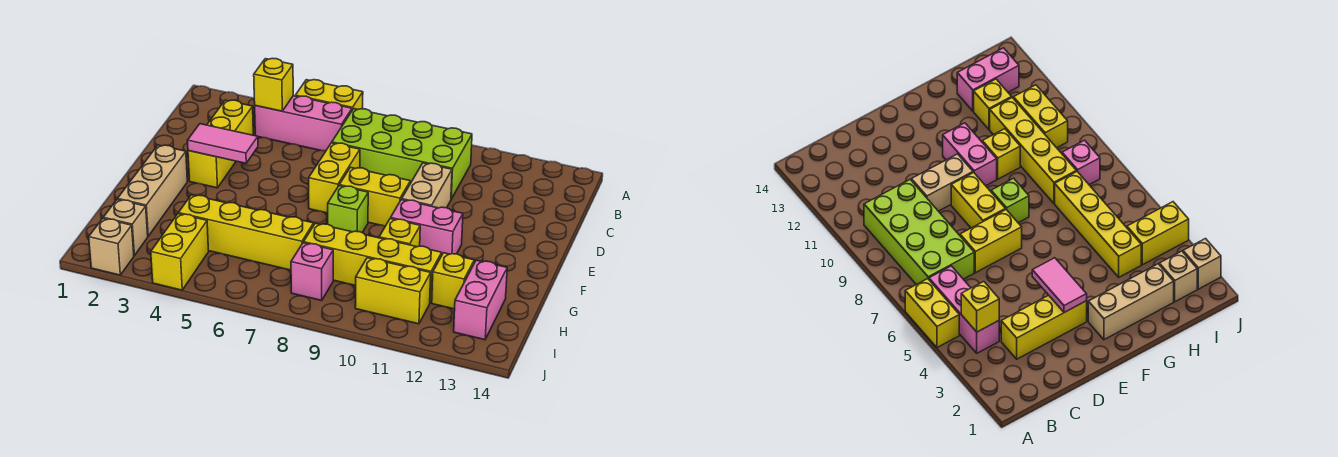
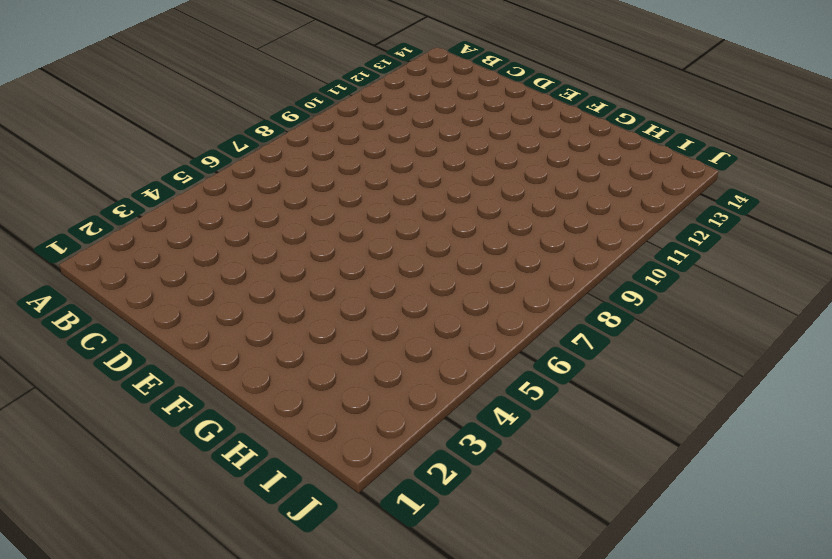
none -> yellow brick A5:A6 level 1
none -> pink brick B4:B6 level 1
none -> lime brick B7:C10 level 1

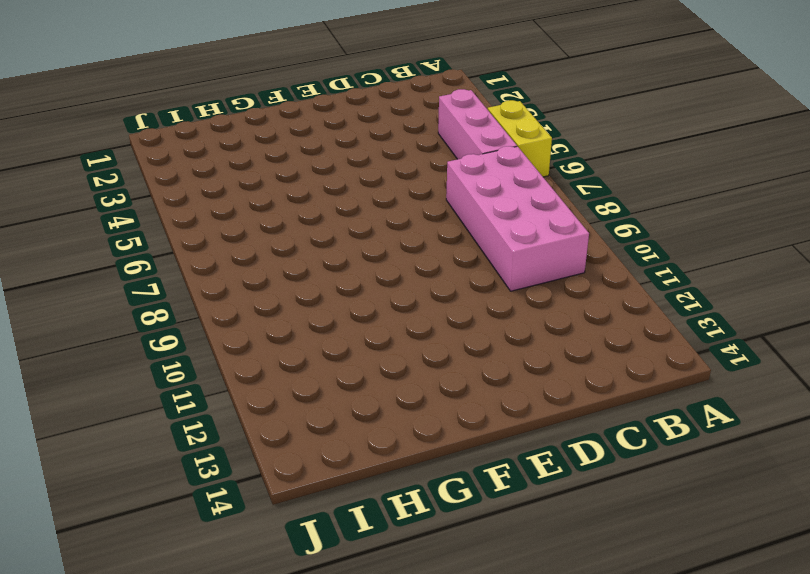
pink brick B7:C10 level 1 -> lime brick B7:C10 level 1
none -> yellow brick C3:E3 level 1
none -> yellow brick D7:E7 level 1
none -> tan brick D10:E10 level 1

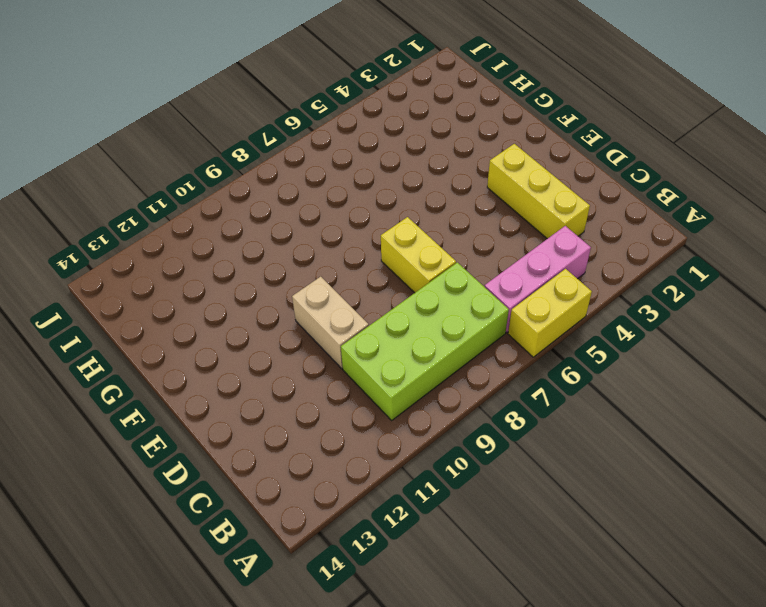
none -> yellow brick E8:E9 level 1
none -> tan brick F2:H2 level 1
none -> lime brick F8 level 1

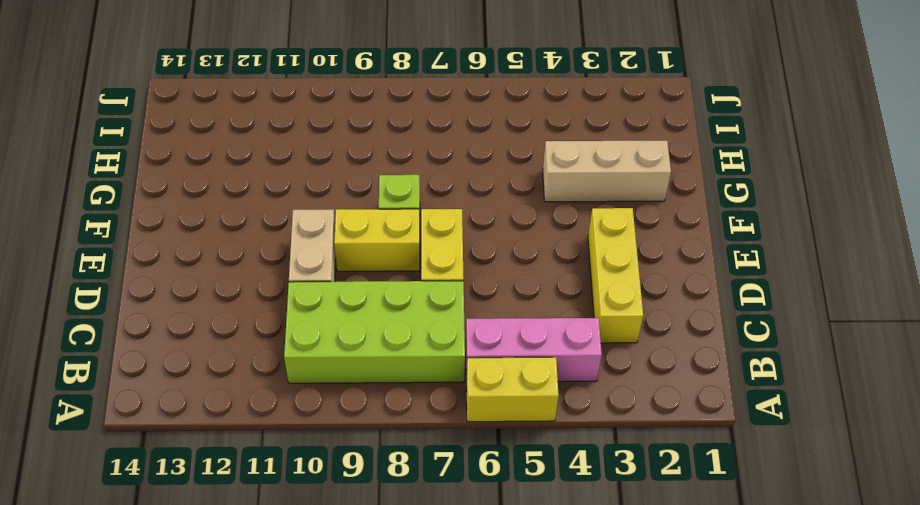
tan brick G2:G4 level 1 -> tan brick F2:H2 level 1
none -> pink brick F10:F11 level 1
none -> yellow brick G10 level 1
none -> yellow brick H4:H7 level 1

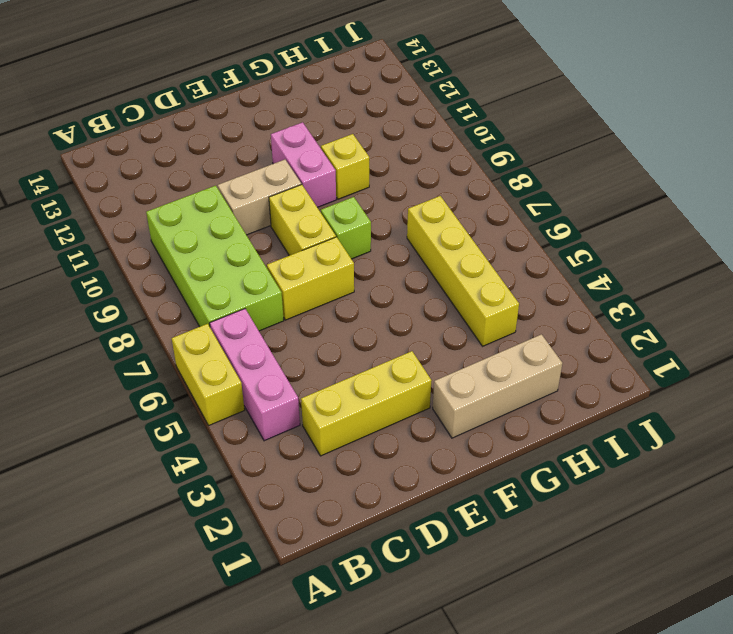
none -> yellow brick H8:H11 level 1
none -> yellow brick H12 level 1
none -> pink brick H13:I13 level 1

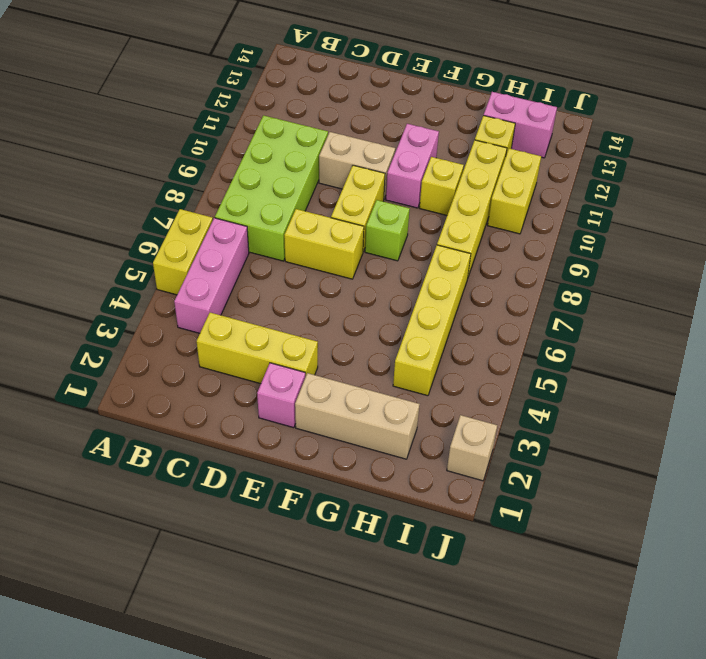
pink brick E2 level 1 -> pink brick I8 level 1
none -> tan brick I2 level 1
none -> yellow brick I4:J4 level 1
none -> yellow brick B4 level 2

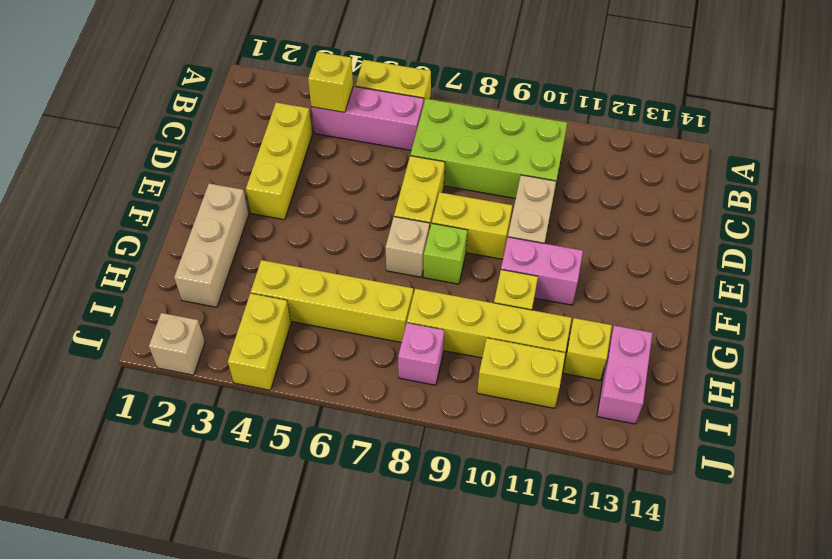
tan brick F7 level 1 -> tan brick I2 level 1
none -> pink tile E3:E4 level 2

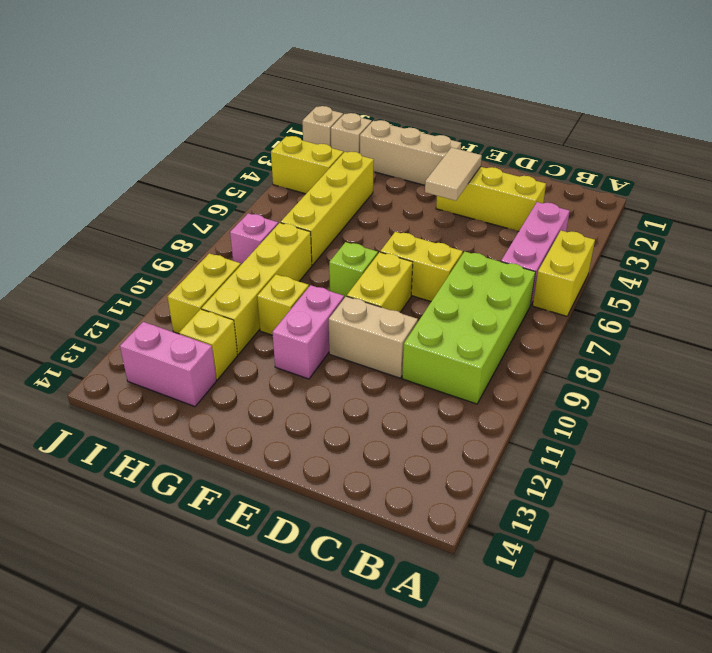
tan tile E3:E4 level 2 -> pink tile E3:E4 level 2
none -> yellow brick B4 level 2

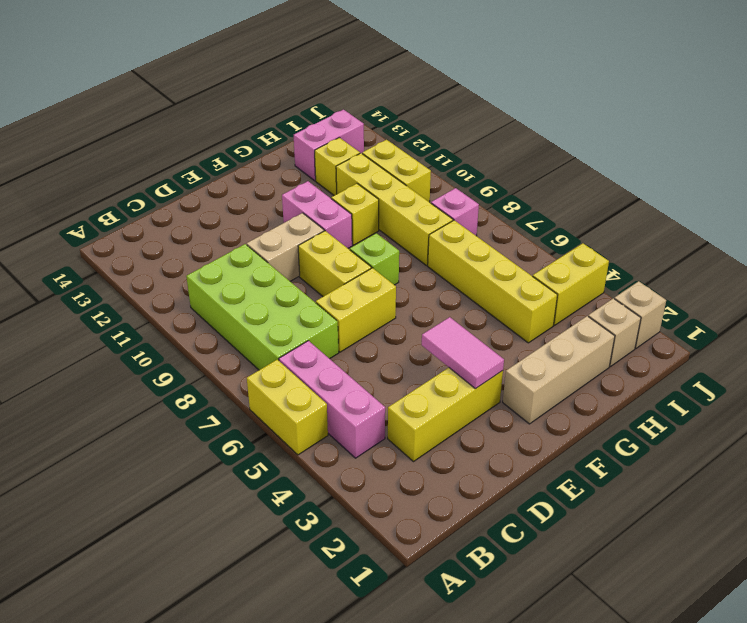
none -> yellow brick B4 level 2

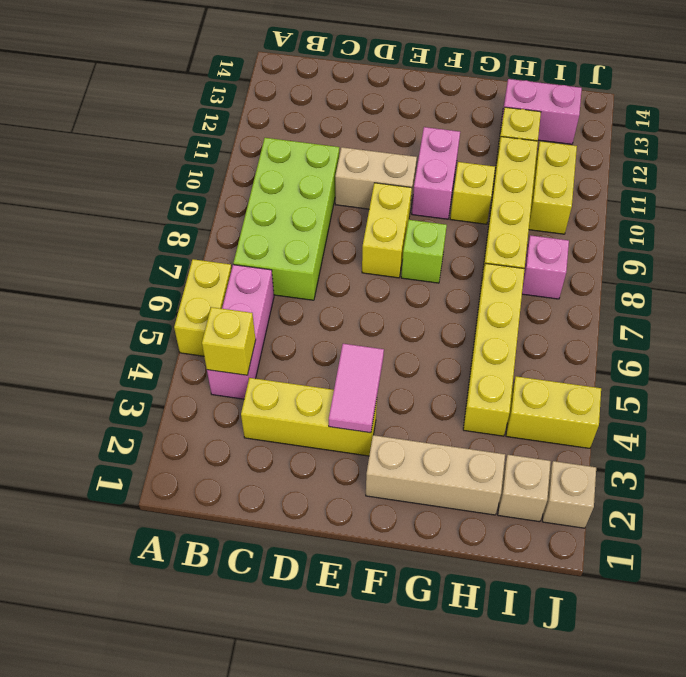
none -> yellow brick D7:E7 level 1

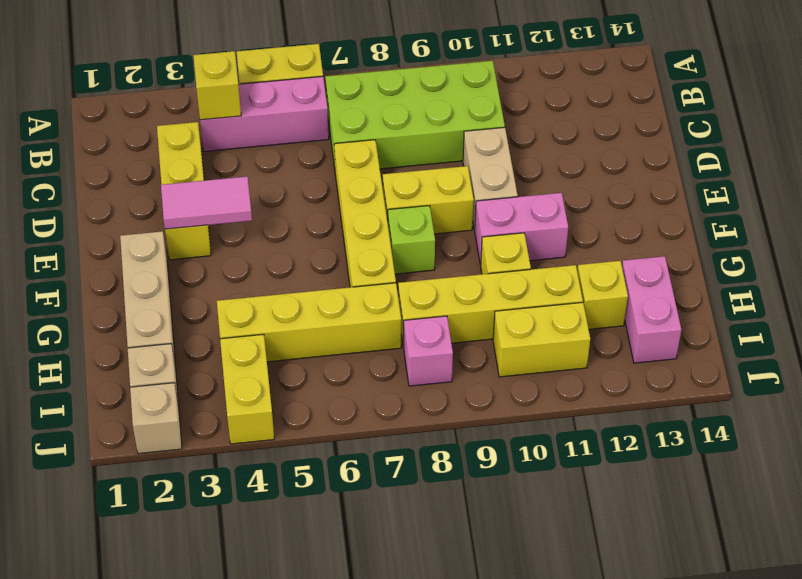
yellow brick D7:G7 level 1 -> yellow brick D7:E7 level 1

